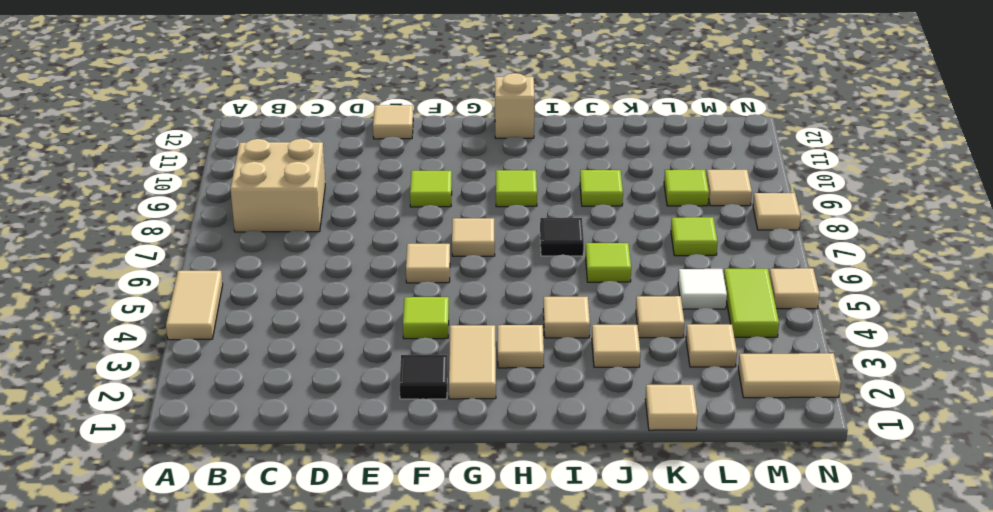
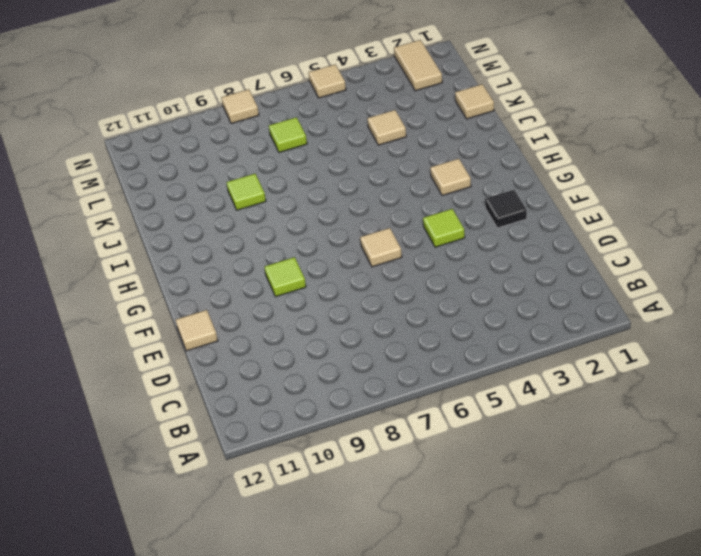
none -> tan tile A4:A5 level 1
none -> tan brick B8:C9 level 1
none -> tan tile G2:G3 level 1

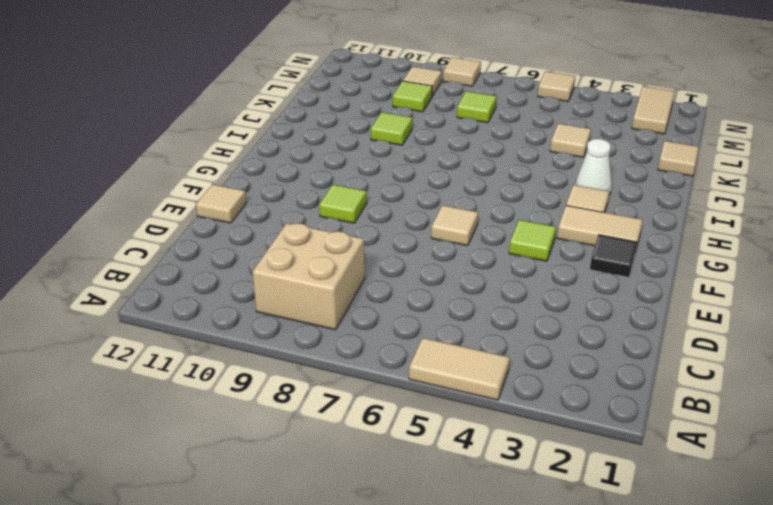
white cone I3 level 1 -> none
none -> tan tile G7 level 1
none -> lime tile H9 level 1
none -> tan brick H12 level 1

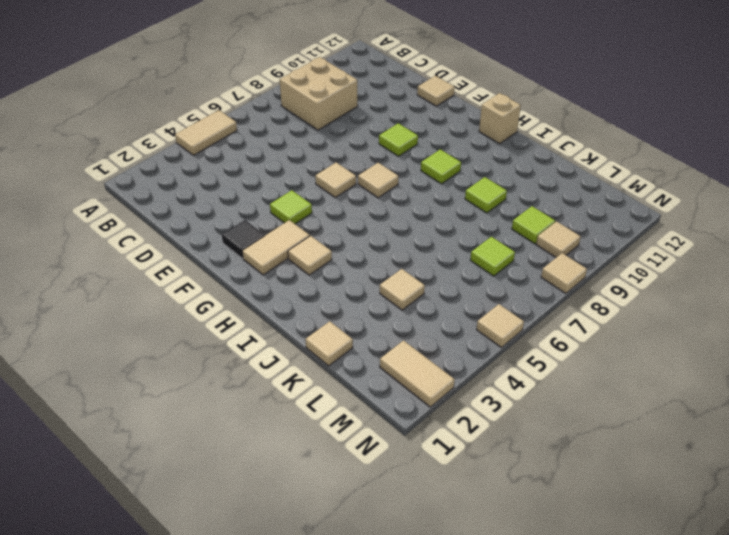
none -> tan tile I4 level 1
none -> black tile I7 level 1
none -> tan tile J3 level 1

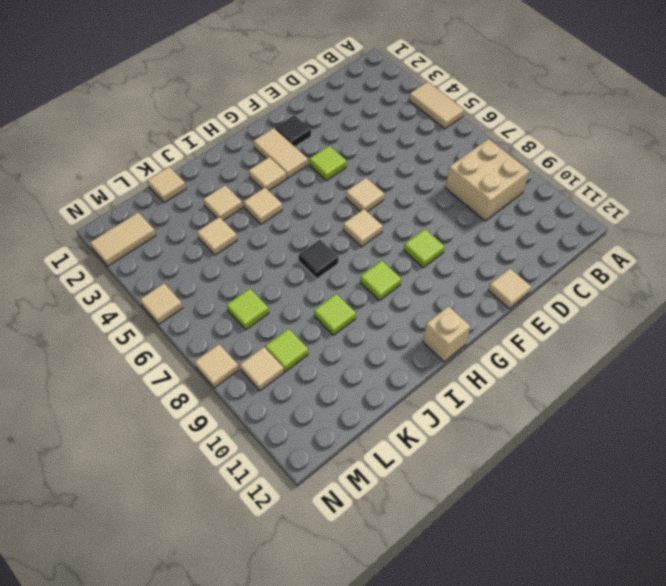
none -> lime tile J6 level 1
none -> tan tile L3 level 1
none -> white tile L5 level 1

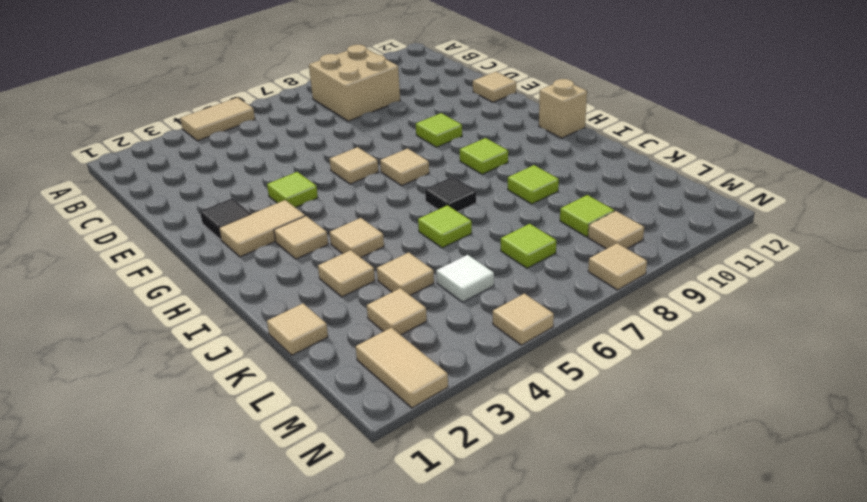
none -> lime tile M4:M5 level 1

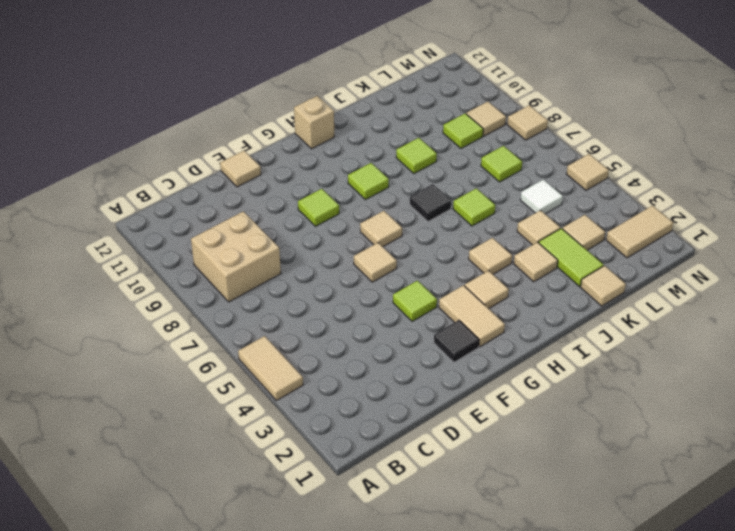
lime tile K2:K3 level 1 -> lime tile M4:M5 level 1

